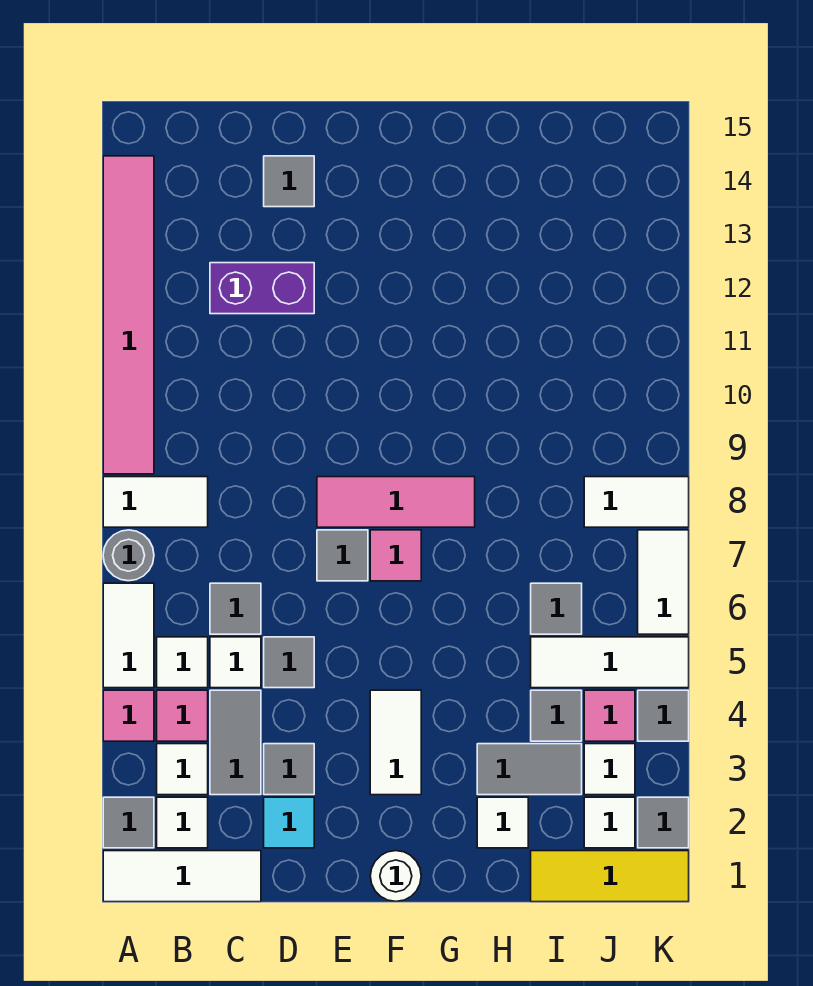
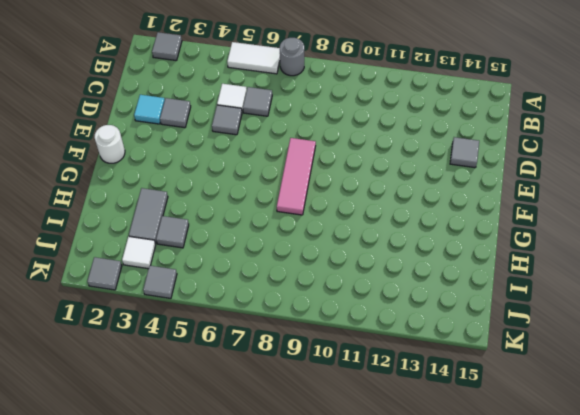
none -> white tile A1:C1 level 1
none -> pink tile A4 level 1
none -> white tile A8:B8 level 1
none -> pink tile A9:A14 level 1

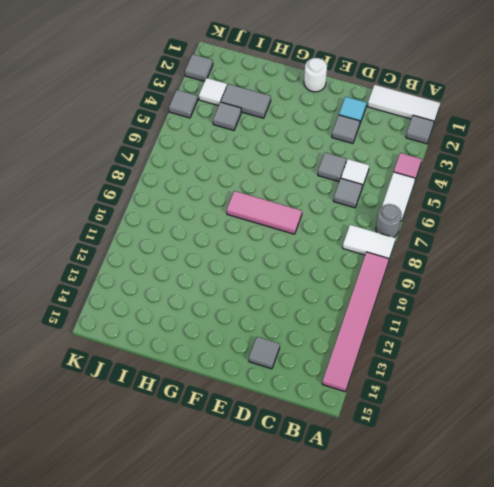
none -> white tile B2 level 1
none -> white tile B3 level 1
none -> pink tile B4 level 1
none -> white tile B5 level 1

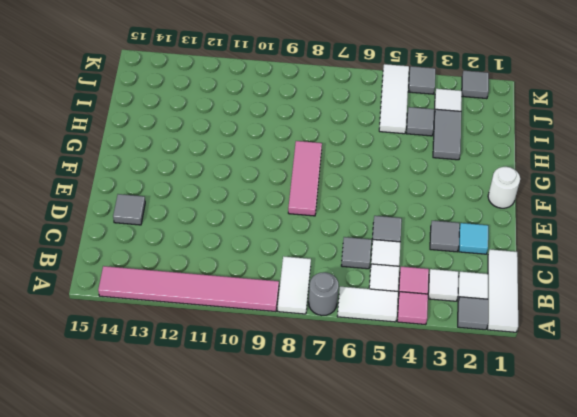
none -> grey tile C3:C4 level 1
none -> purple brick C12:D12 level 1
none -> grey tile E7 level 1
none -> white tile F3:F4 level 1

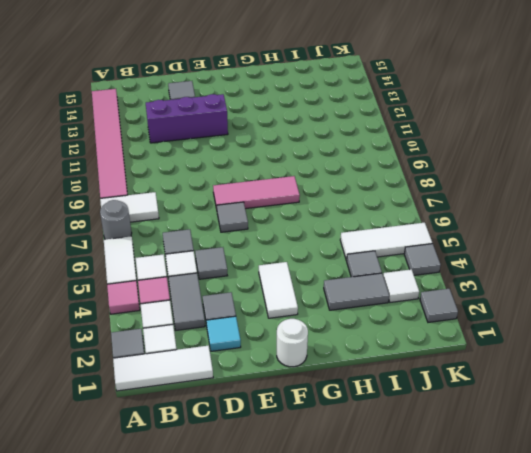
purple brick C12:E12 level 1 -> purple brick C12:D12 level 1
none -> pink tile F7 level 1
none -> white tile H2 level 1
none -> yellow tile I1:K1 level 1
none -> grey tile I6 level 1

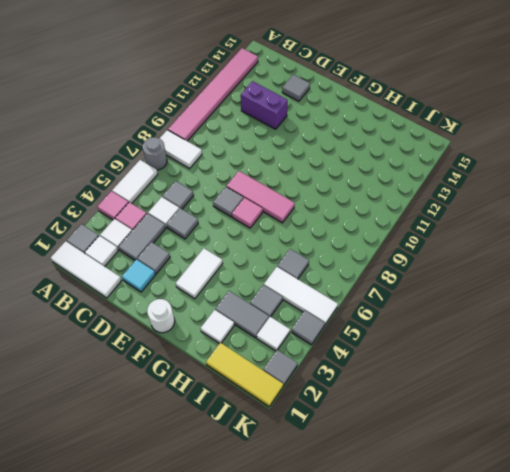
none -> white tile B5 level 1
none -> white tile J2 level 1
none -> pink tile J4 level 1
none -> white tile J8:K8 level 1

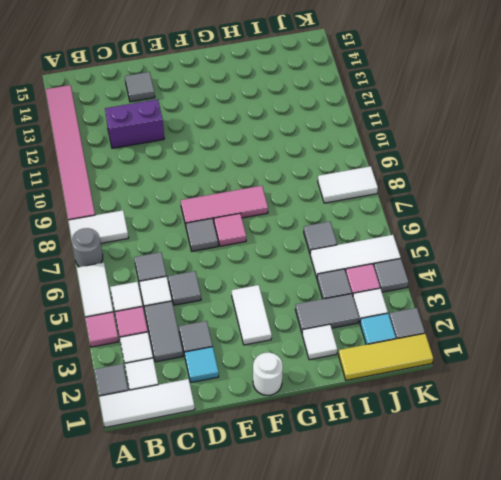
cyan tile J2 level 1 -> white tile J2 level 1
none -> white tile K6:K7 level 1

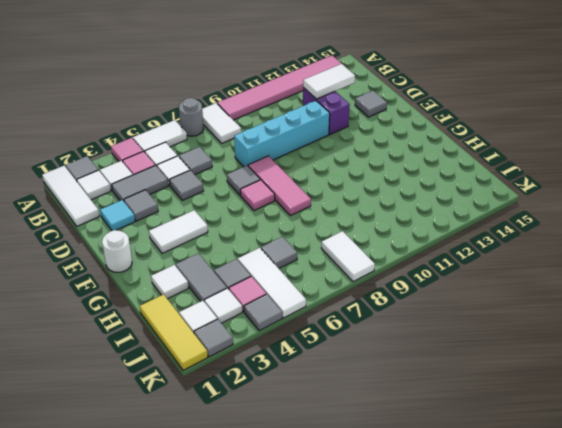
white tile C12:C13 level 2 -> white tile K6:K7 level 1
cyan brick D8:D11 level 1 -> none

